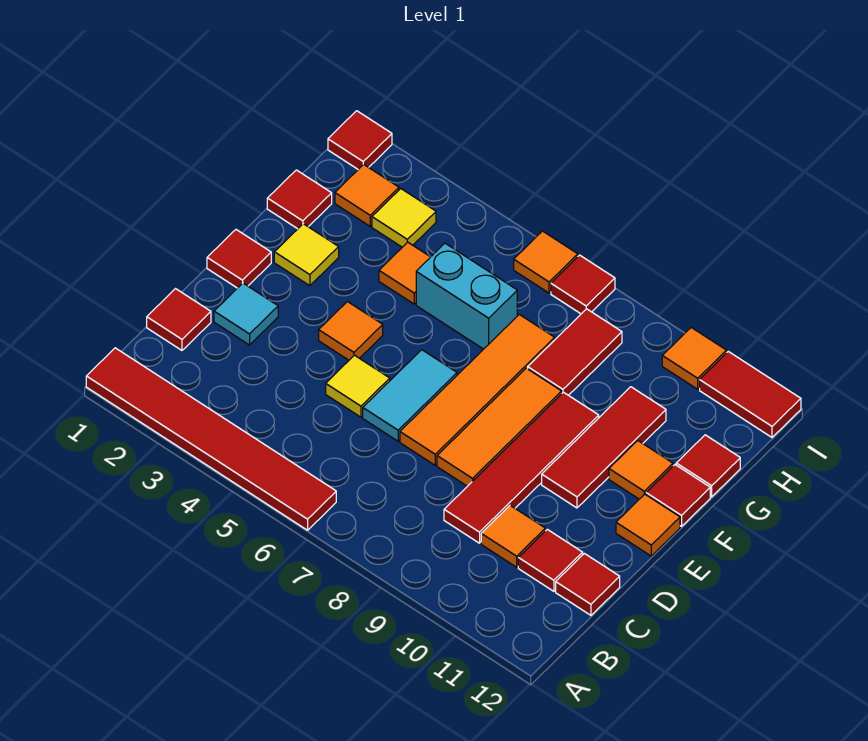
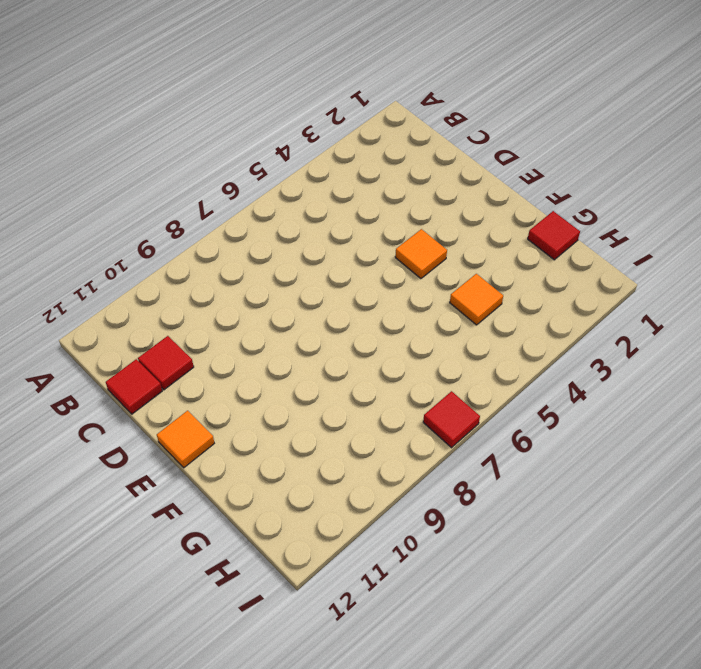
none -> red tile A1:A6 level 1
none -> red tile C1 level 1
none -> red tile C9:F9 level 1
none -> orange tile C10 level 1

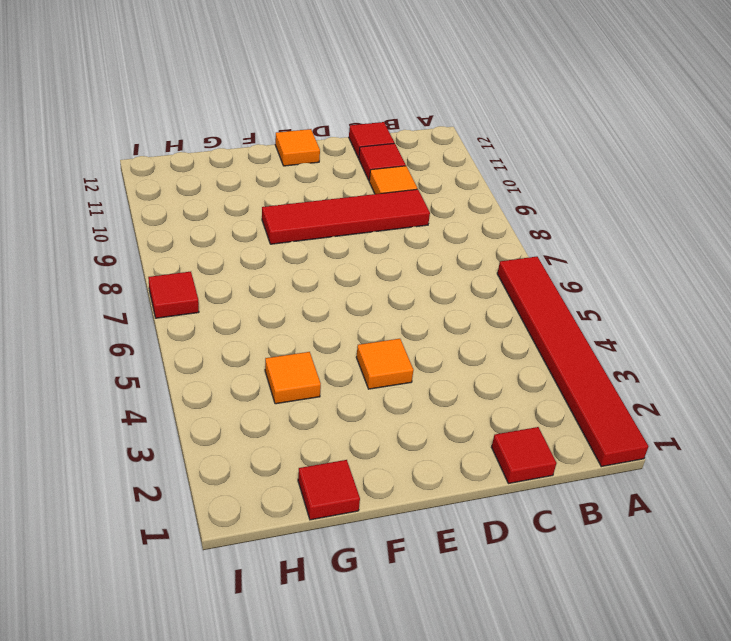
none -> cyan tile D2 level 1
none -> yellow tile D5 level 1
none -> cyan tile D6:E6 level 1
none -> orange tile D7:G7 level 1

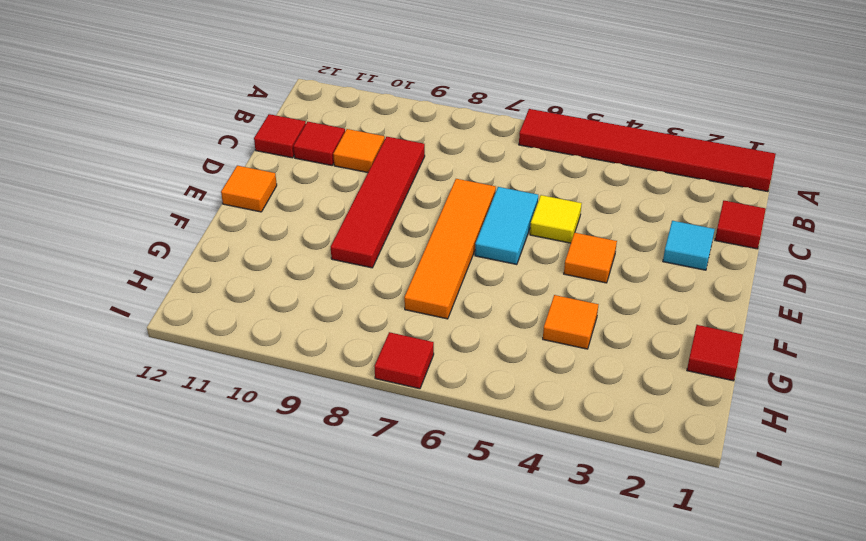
none -> orange tile D8:F8 level 1
none -> red tile E1 level 1
none -> red tile E10:G10 level 1
none -> yellow tile F2 level 1

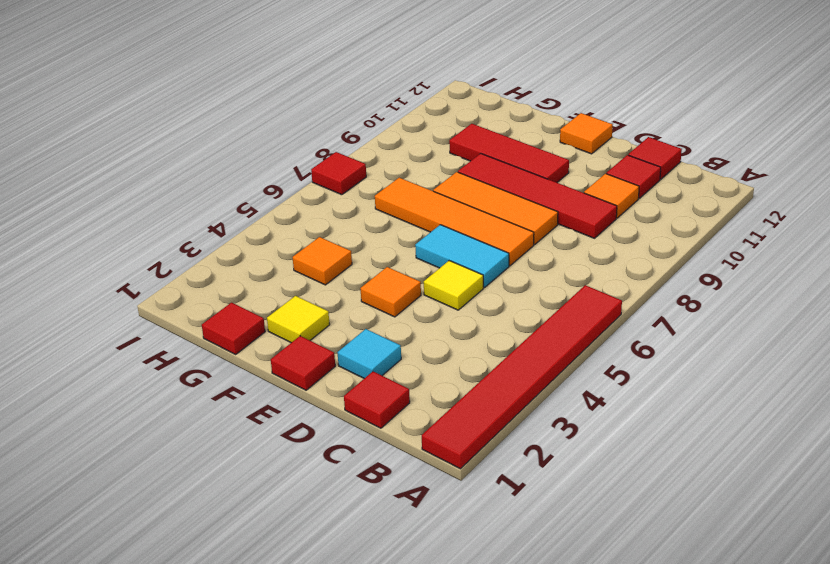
none -> orange tile F11 level 1
none -> red tile F12 level 1
none -> cyan brick G5:G6 level 1
none -> red tile G8:H8 level 1

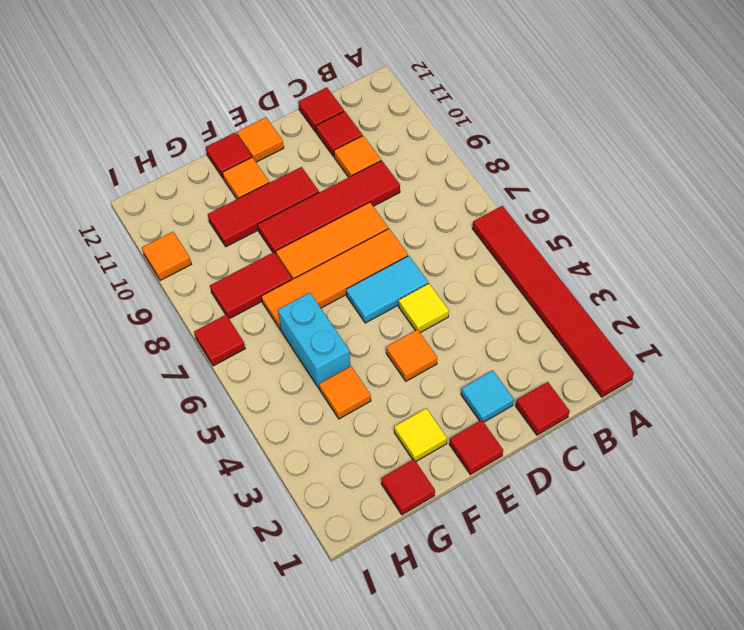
none -> red tile G12 level 1
none -> orange tile H2 level 1
none -> yellow tile H3 level 1
none -> red tile I1 level 1

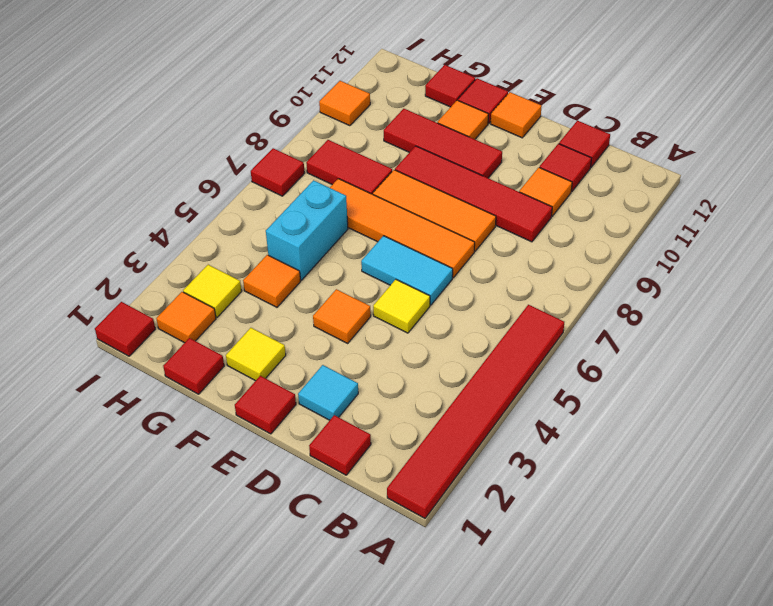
none -> orange tile I6 level 1
none -> red tile I11:I12 level 1

